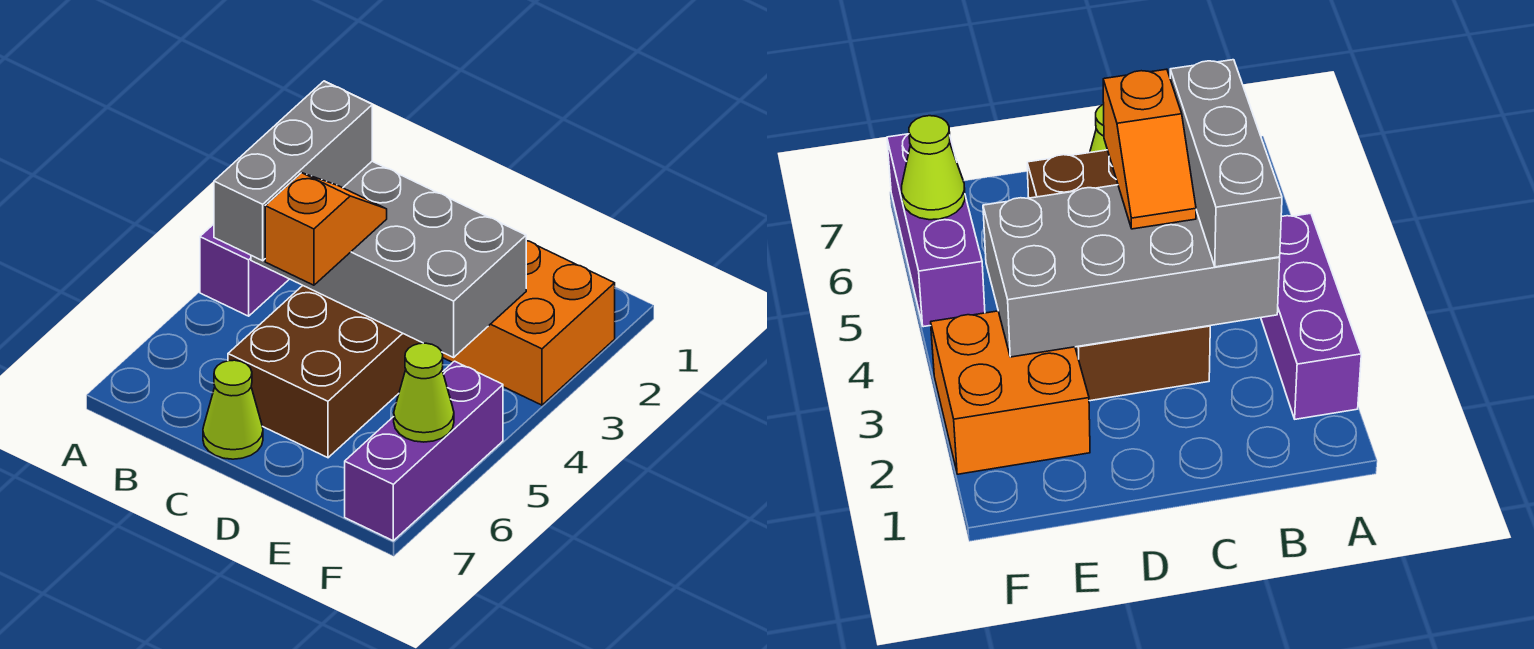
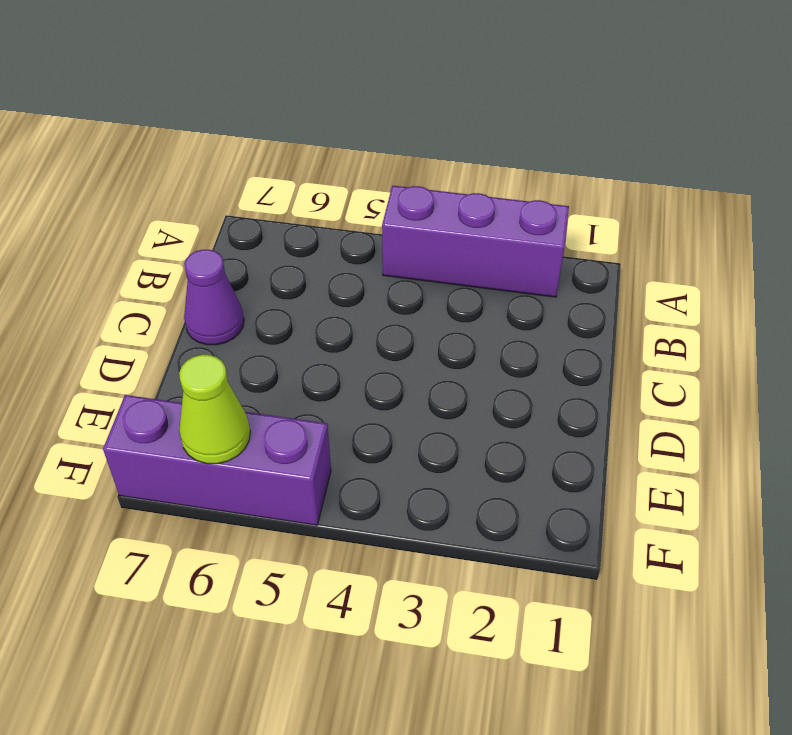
purple cone C7 level 1 -> lime cone C7 level 1
none -> brown brick C3:D6 level 1
none -> orange brick E2:F3 level 1

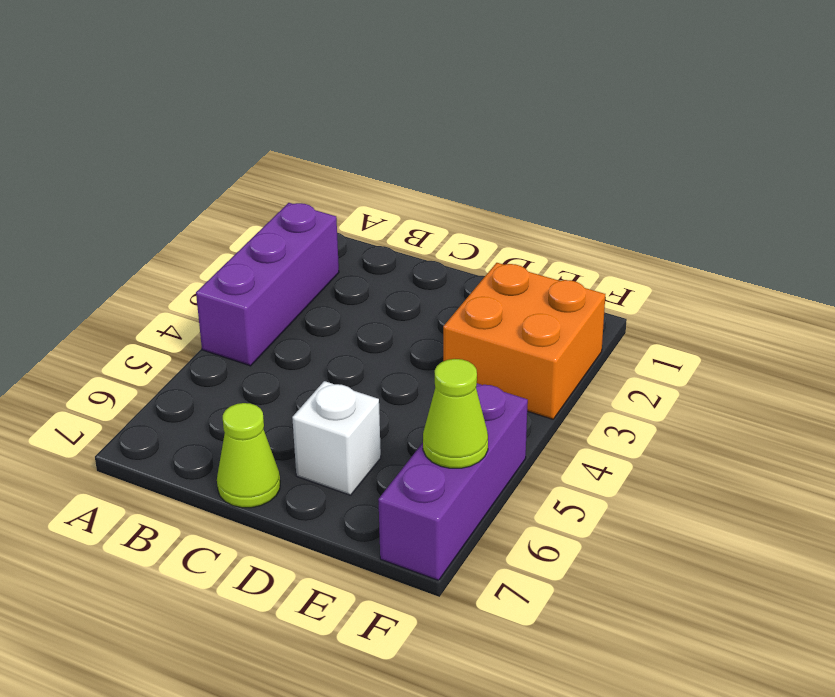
white brick D6 level 1 -> brown brick C3:D6 level 1
none -> grey brick B3:E4 level 2
none -> grey brick B3:B5 level 3

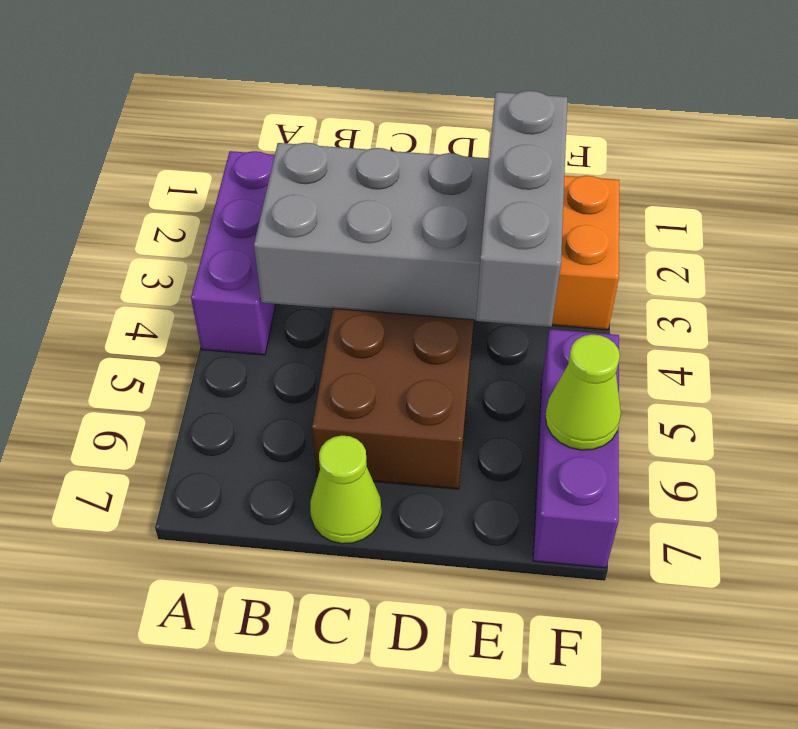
grey brick E3:E5 level 3 -> grey brick B3:B5 level 3
none -> orange slope C4:C5 level 3 top 5

